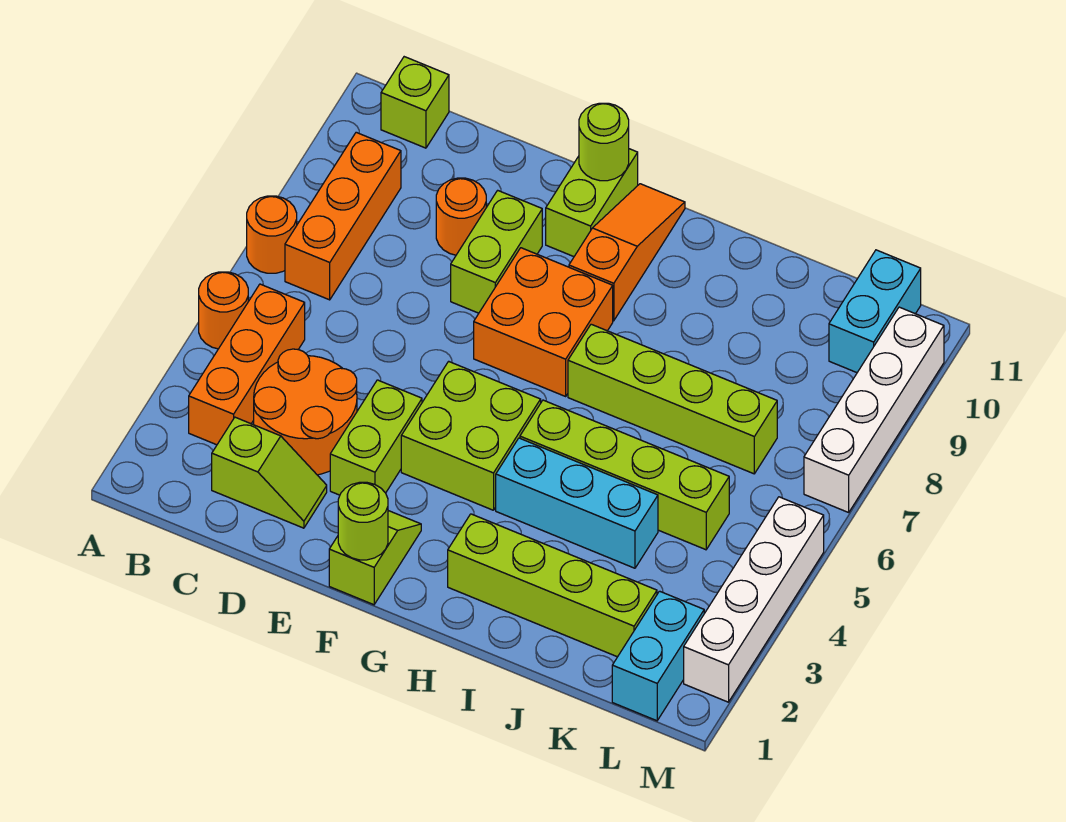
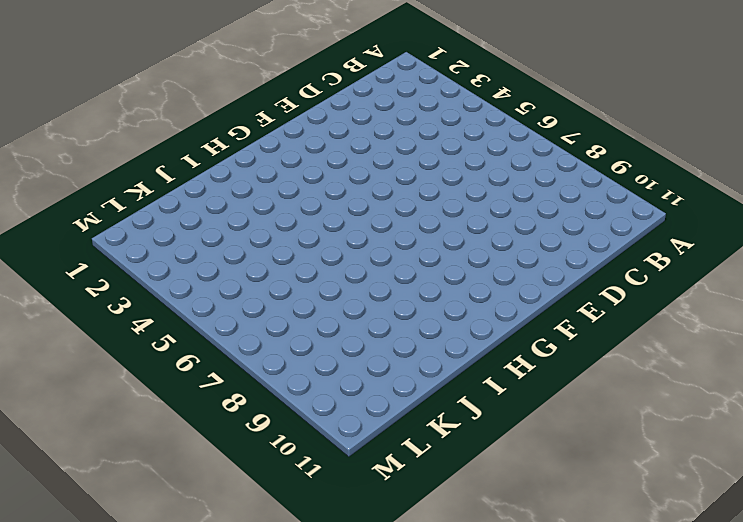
none -> orange round brick A5 level 1
none -> orange round brick A7 level 1
none -> orange brick B3:B5 level 1

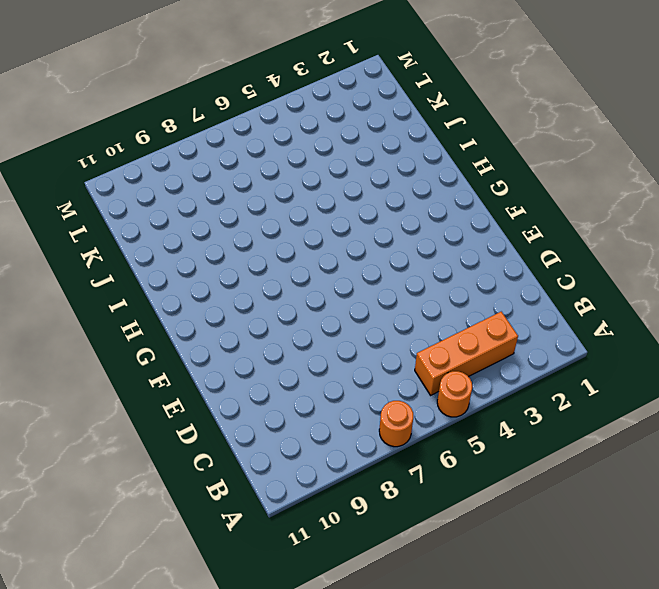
none -> orange brick B7:B9 level 1
none -> lime brick B11 level 1
none -> lime slope C2:D2 level 1 top C

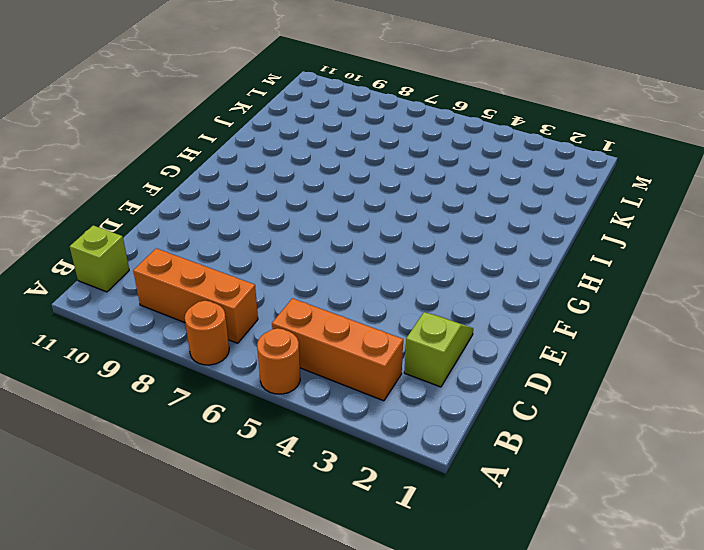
none -> orange round brick C3:D4 level 1
none -> orange round brick D9 level 1
none -> lime brick E3:E4 level 1

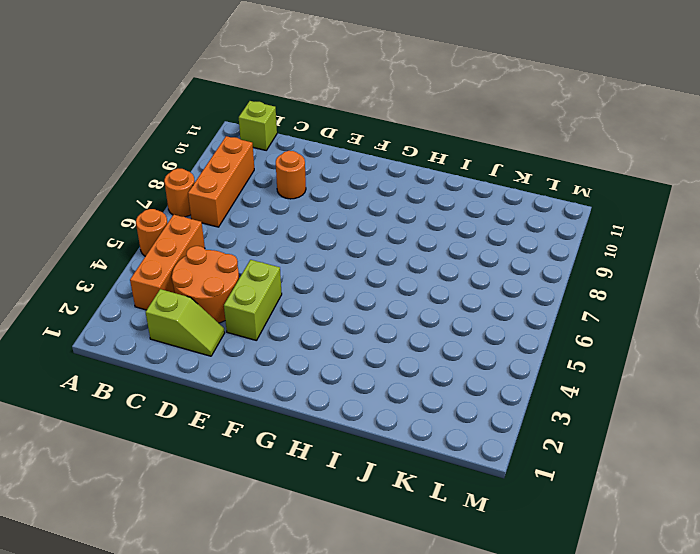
none -> lime brick E8:E9 level 1
none -> lime slope F1:F2 level 1 top 1
none -> lime brick F4:G5 level 1

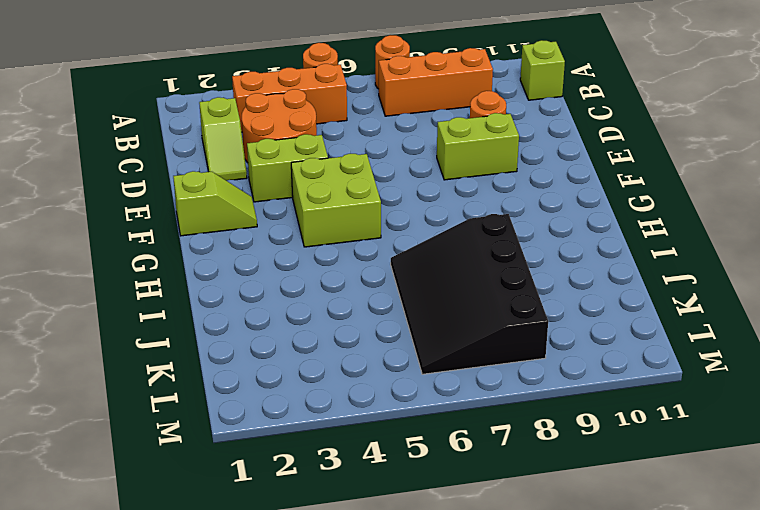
black slope I6:L8 level 1 top 8 -> lime brick H7:K7 level 1
none -> orange brick F7:G8 level 1
none -> lime brick F10:F11 level 1
none -> orange slope G9:G11 level 1 top 9

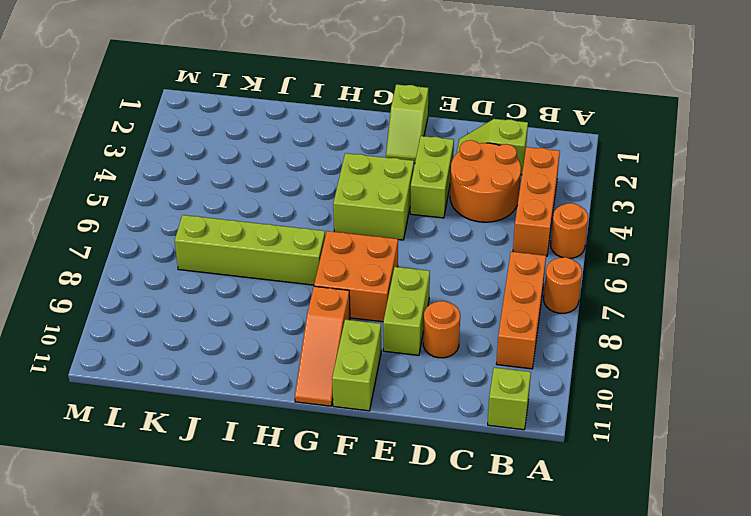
none -> lime brick H2:K2 level 1
none -> cyan brick H4:J4 level 1
none -> lime brick H5:K5 level 1

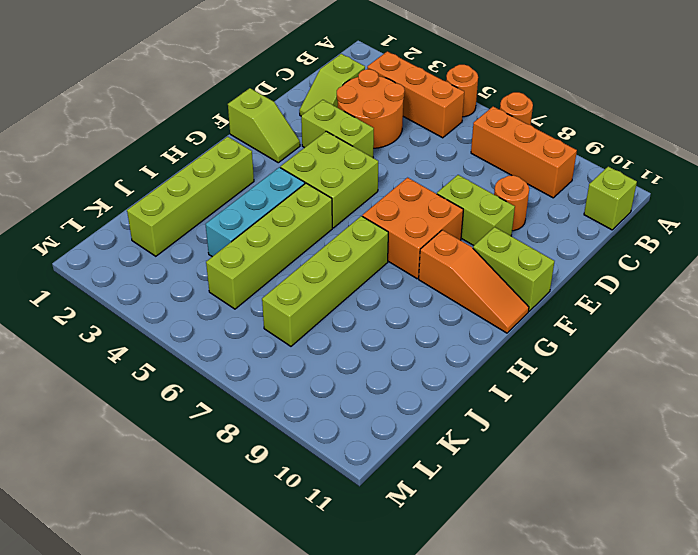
none -> cyan brick L1:L2 level 1
none -> cyan brick L10:L11 level 1
none -> white brick M2:M5 level 1

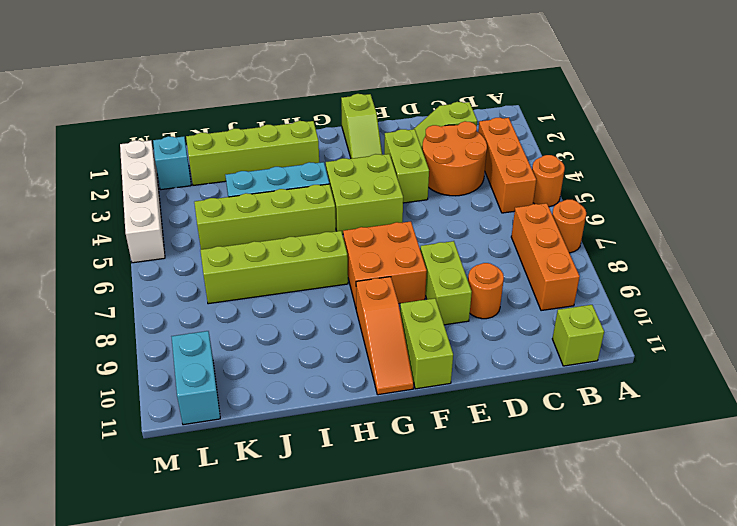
cyan brick L2 level 1 -> cyan brick L1:L2 level 1
none -> white brick M7:M10 level 1
none -> lime round brick F1 level 2
none -> lime round brick F11 level 2

